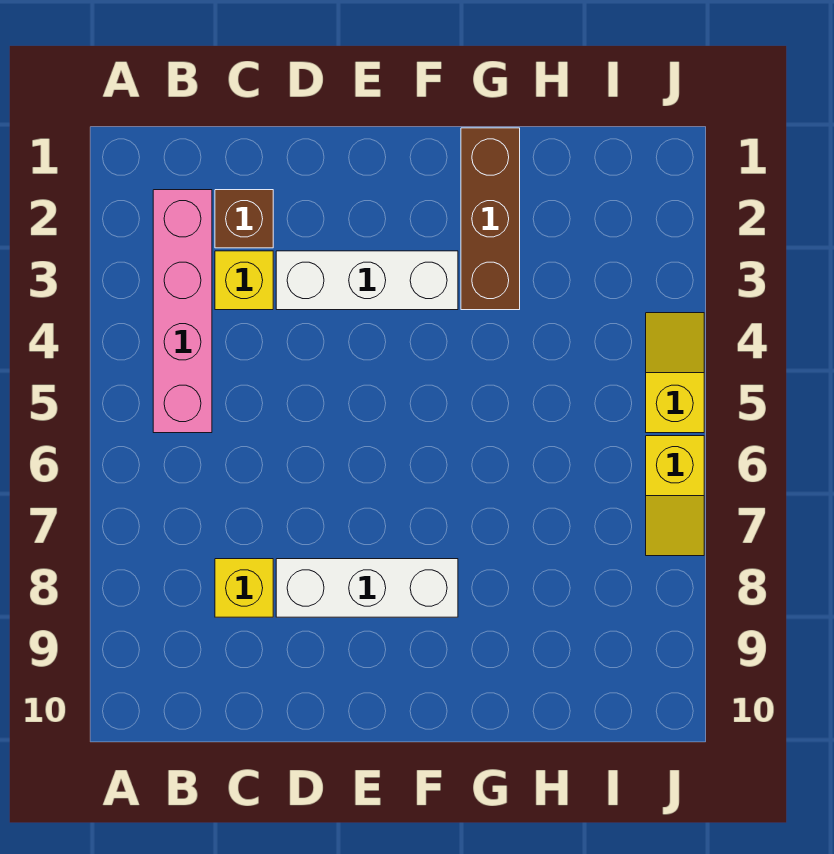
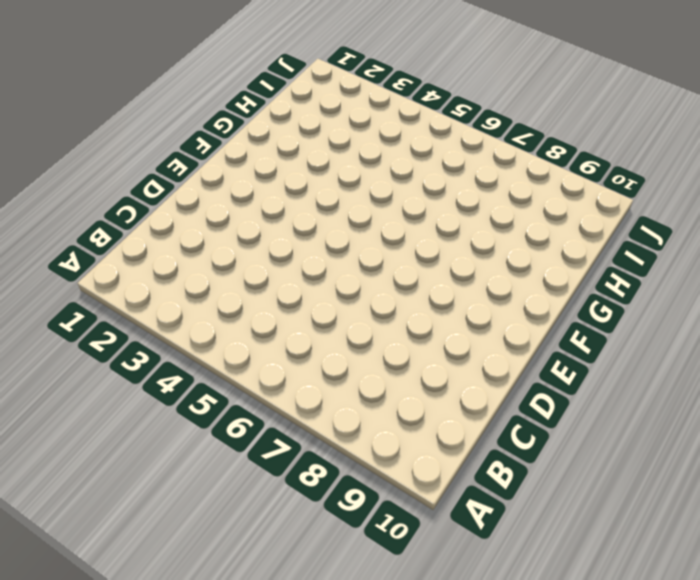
none -> pink brick B2:B5 level 1
none -> brown brick C2 level 1

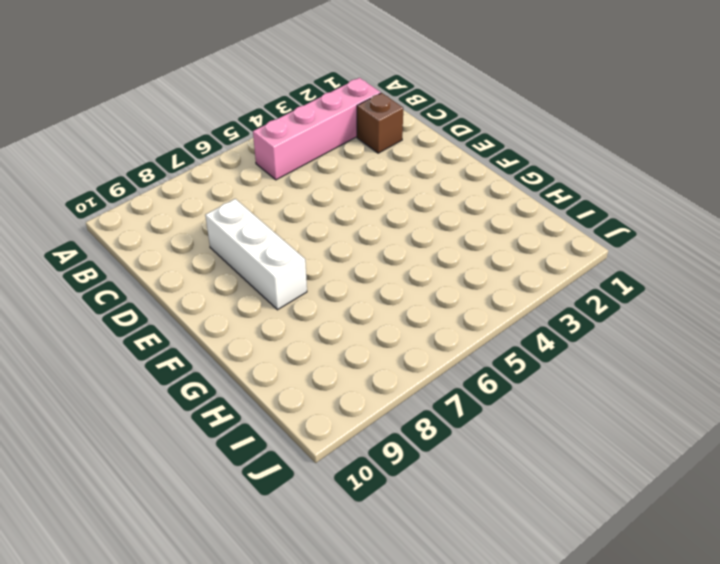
none -> yellow brick C3 level 1
none -> yellow brick C8 level 1

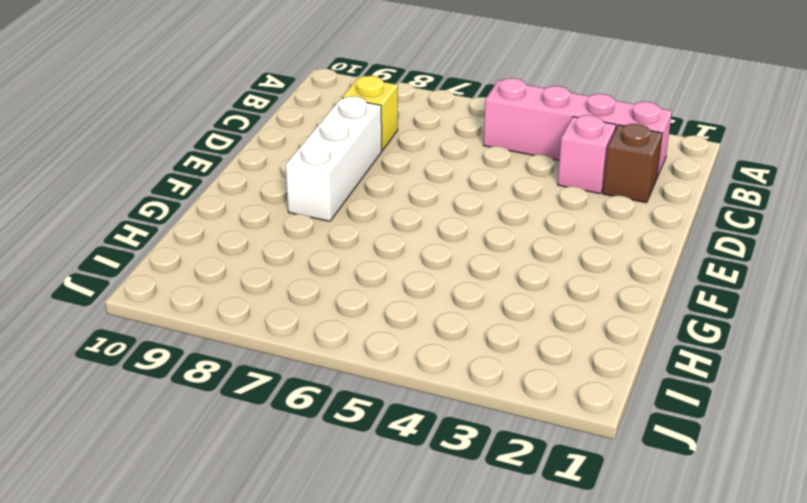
pink brick C3 level 1 -> yellow brick C3 level 1
none -> white brick D3:F3 level 1
none -> brown brick G1:G3 level 1

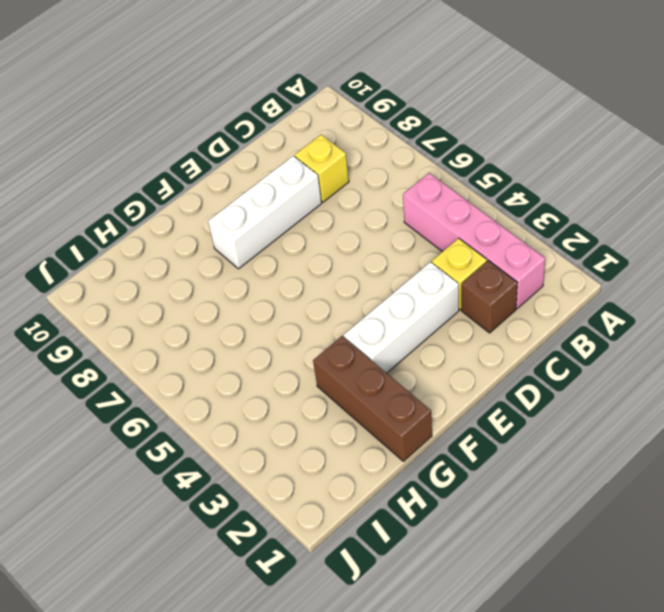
none -> yellow slope J4:J5 level 1 top 5
none -> yellow slope J6:J7 level 1 top 6

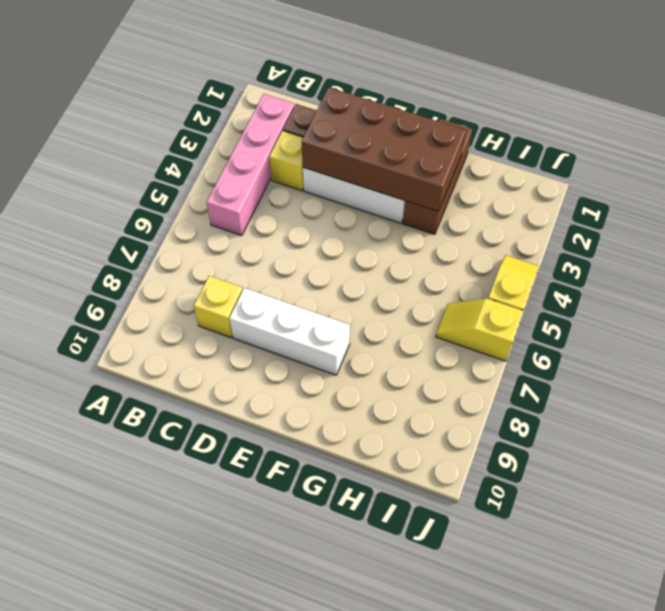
brown brick D2:G3 level 2 -> none
yellow slope I6:J6 level 1 top J -> yellow slope J6:J7 level 1 top 6

